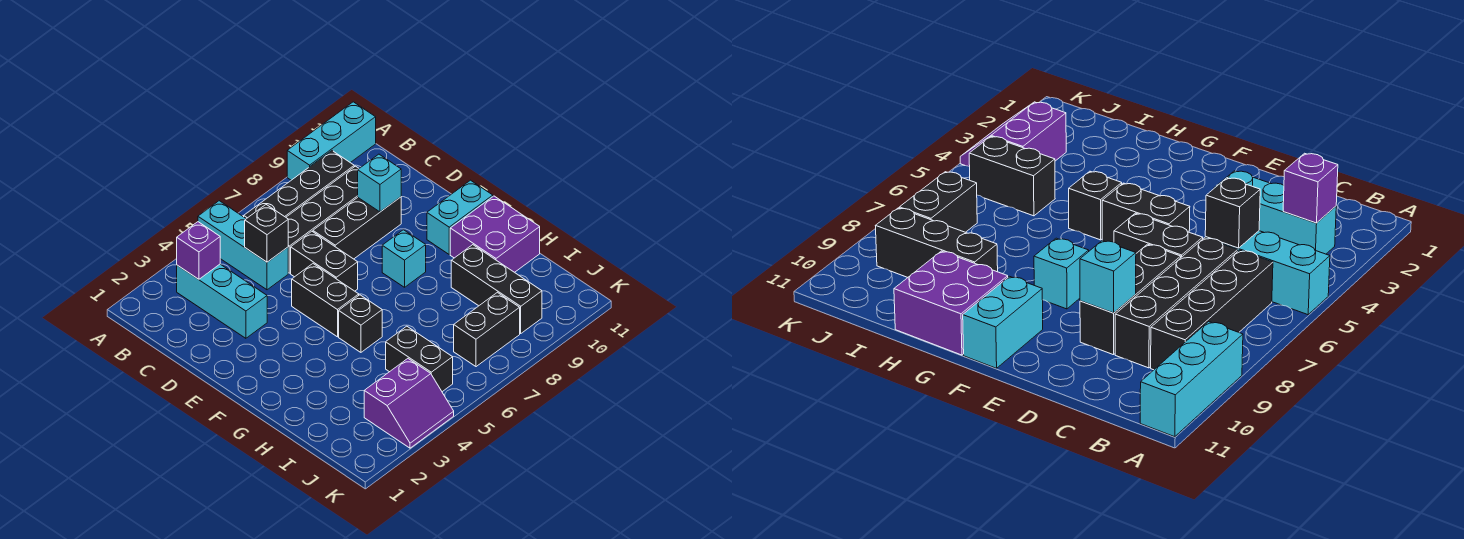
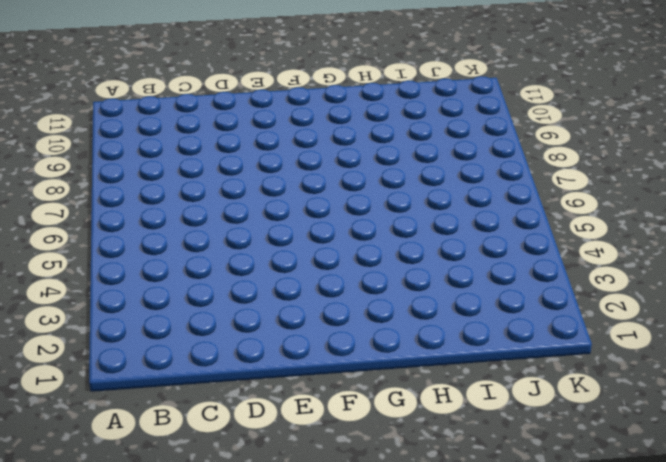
none -> cyan brick A5:C5 level 1
none -> cyan brick A9:A11 level 1
none -> cyan brick B3:D3 level 1

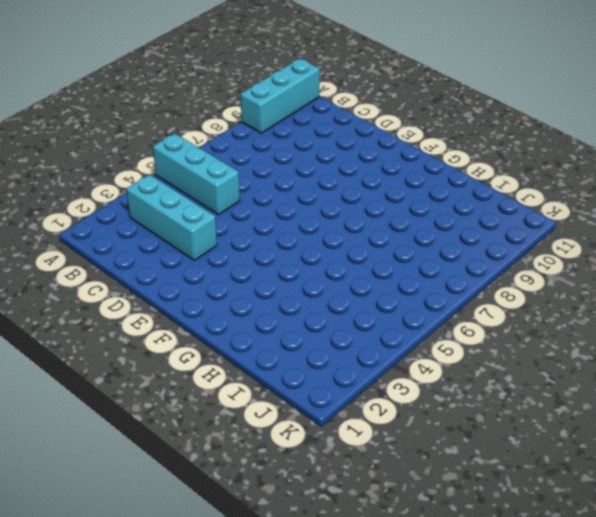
none -> black brick B6:B9 level 1
none -> black brick C6:C9 level 1
none -> black brick D6:E6 level 1

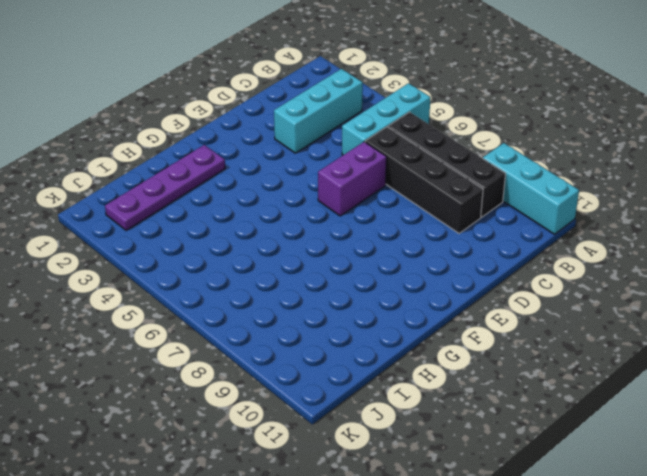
purple brick D6:E6 level 1 -> black brick D6:E6 level 1
purple plate G2:J2 level 1 -> none
none -> black brick D7:D9 level 1
none -> black brick E5:F5 level 1
none -> cyan brick F8 level 1

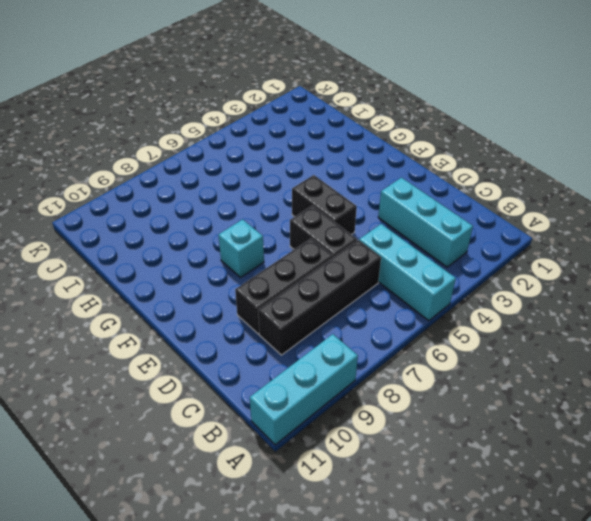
none -> black brick B6:B9 level 1
none -> cyan brick F10:F11 level 1
none -> black brick G5 level 1

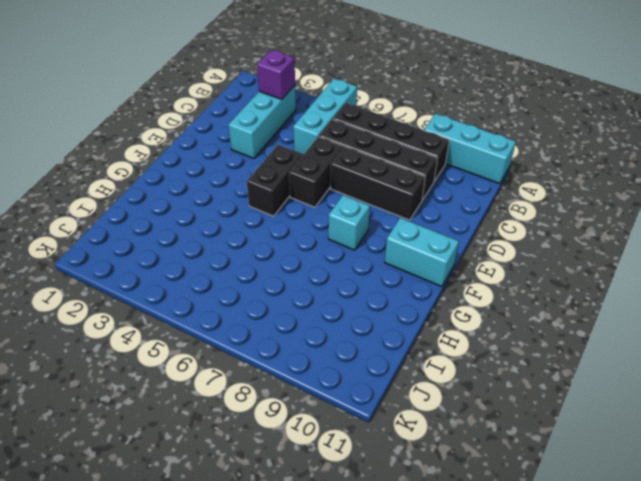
none -> black brick G5 level 1
none -> purple brick G10:H11 level 1
none -> black brick H9:J9 level 1

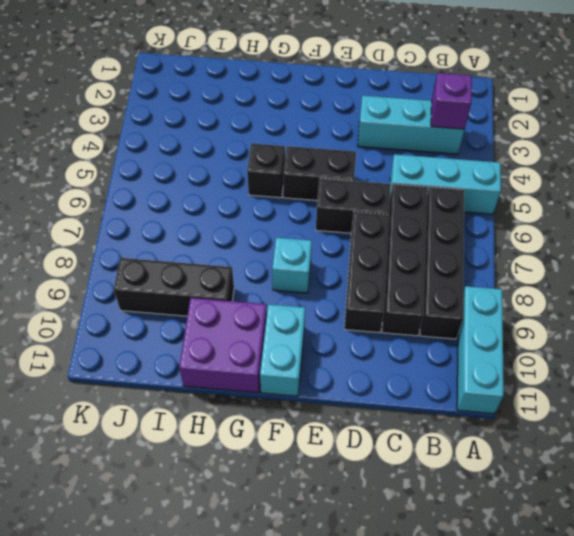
none -> black brick I5:J5 level 1
none -> purple slope J3:K4 level 1 top J
none -> black brick J7:J8 level 1

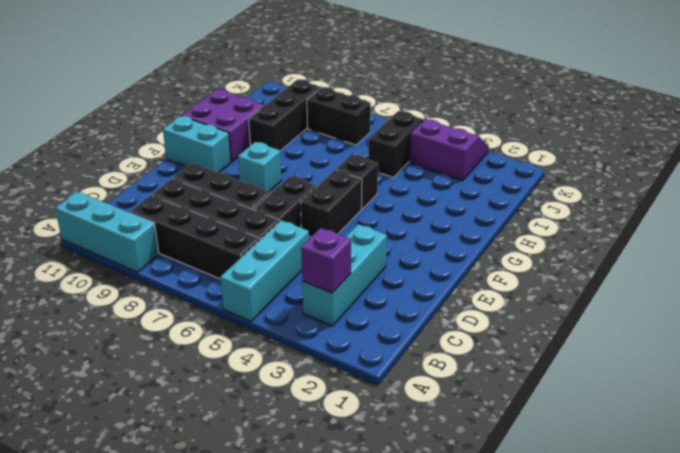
none -> black brick C5 level 2
none -> cyan brick D9 level 2

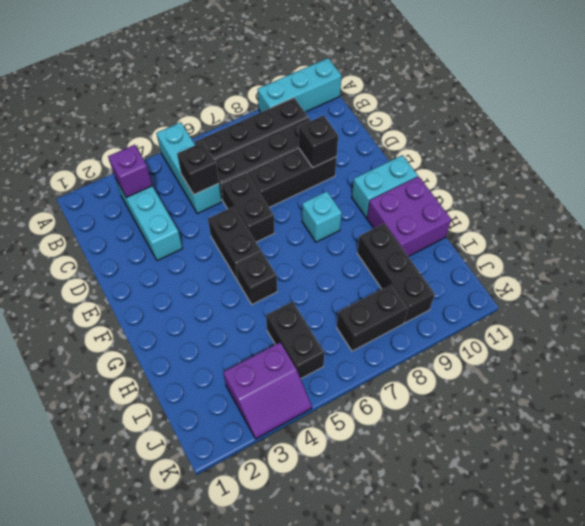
black brick D9 level 2 -> cyan brick D9 level 2

